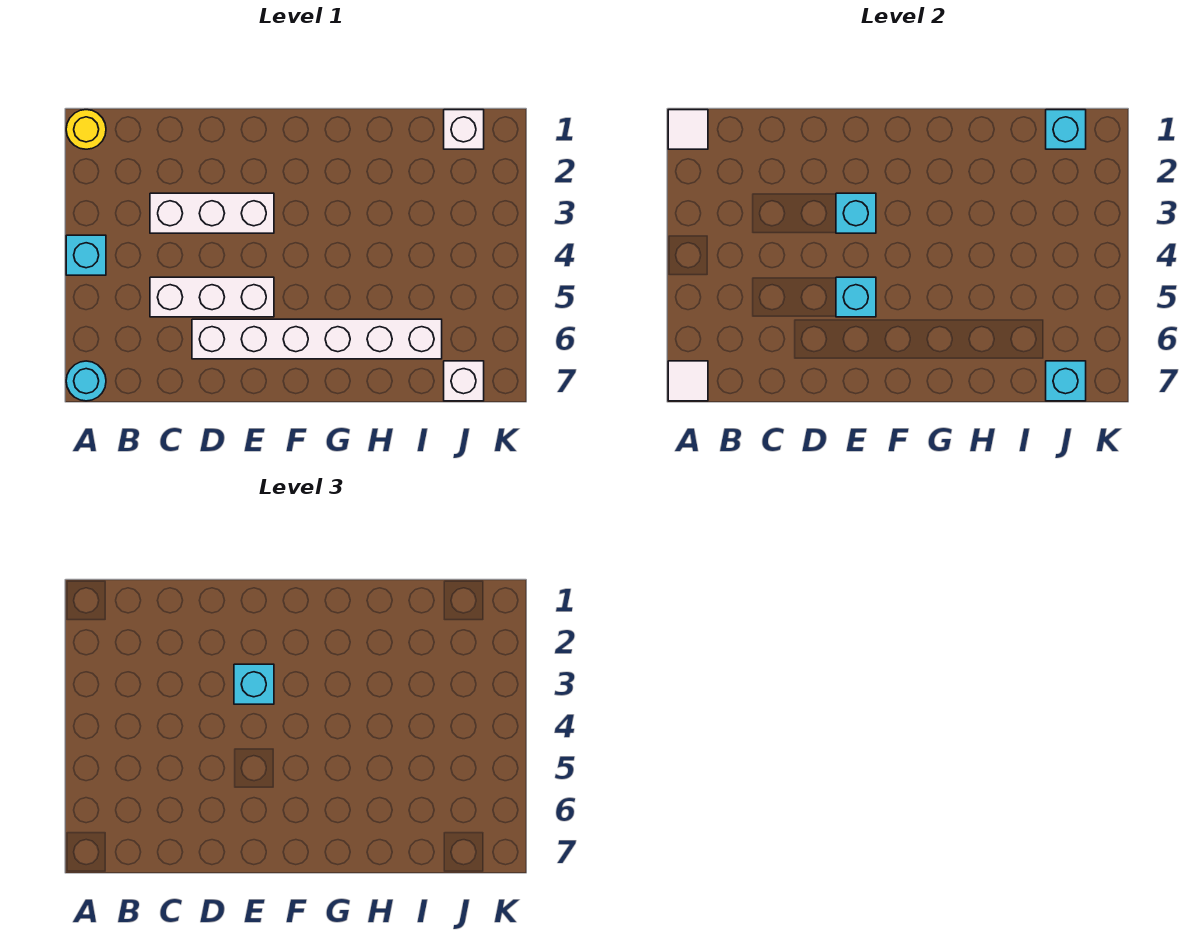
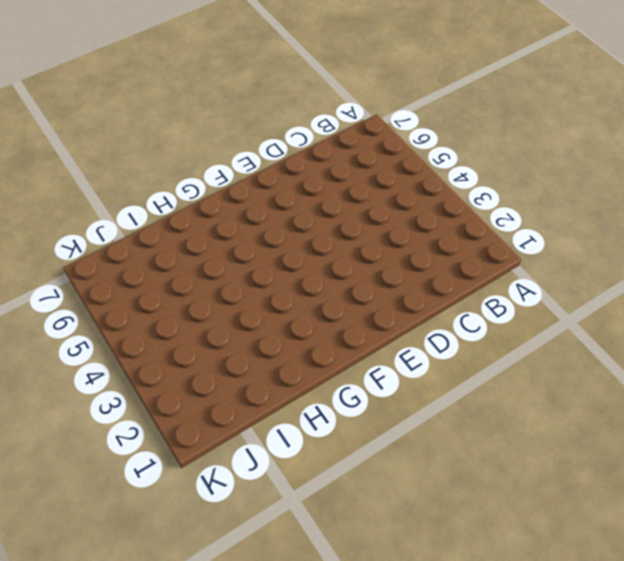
none -> yellow round brick A1 level 1
none -> cyan brick A4 level 1
none -> cyan round brick A7 level 1

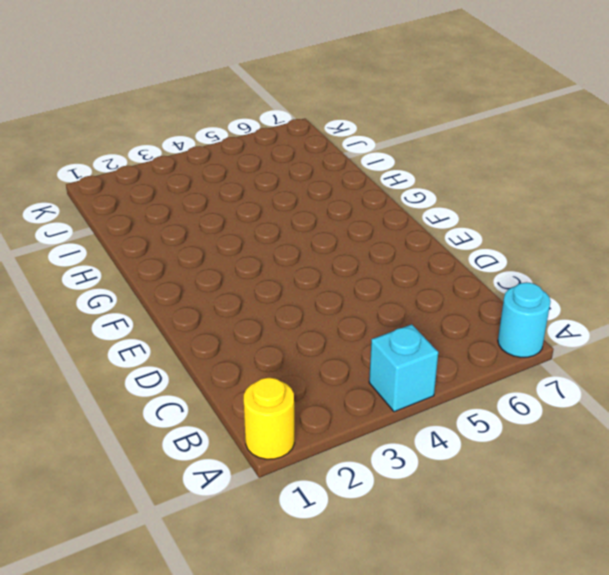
none -> white brick C3:E3 level 1
none -> white brick C5:E5 level 1
none -> white brick D6:I6 level 1

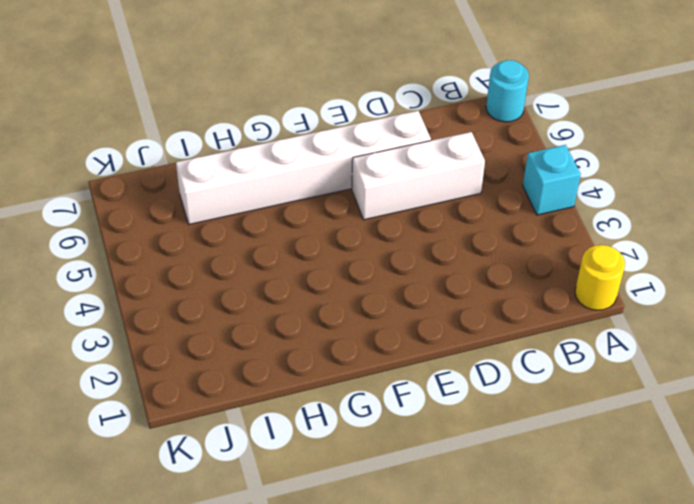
none -> white brick C3:E3 level 1
none -> white brick J1 level 1
none -> white brick J7 level 1

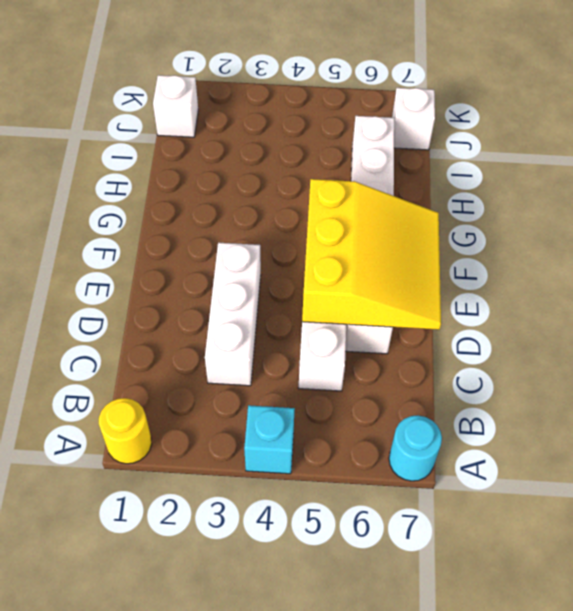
yellow slope D5:F7 level 2 top 5 -> cyan brick E5 level 2
none -> white tile A1 level 2
none -> white tile A7 level 2
none -> cyan brick E3 level 2

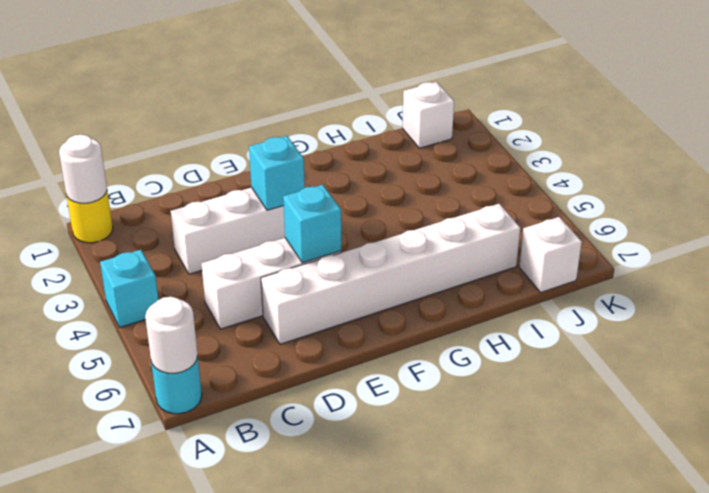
white round brick A1 level 2 -> white tile A1 level 2
white round brick A7 level 2 -> white tile A7 level 2
none -> cyan brick J1 level 2
none -> cyan brick J7 level 2
none -> cyan brick E3 level 3

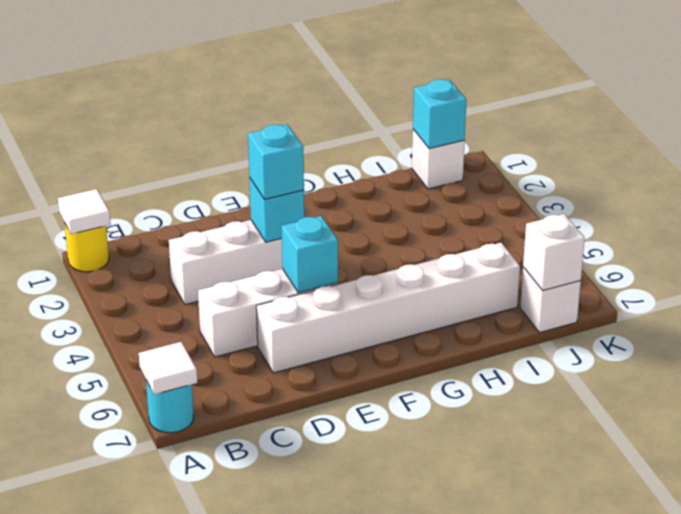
white brick J7 level 2 -> cyan brick J7 level 2
none -> cyan brick A4 level 1

